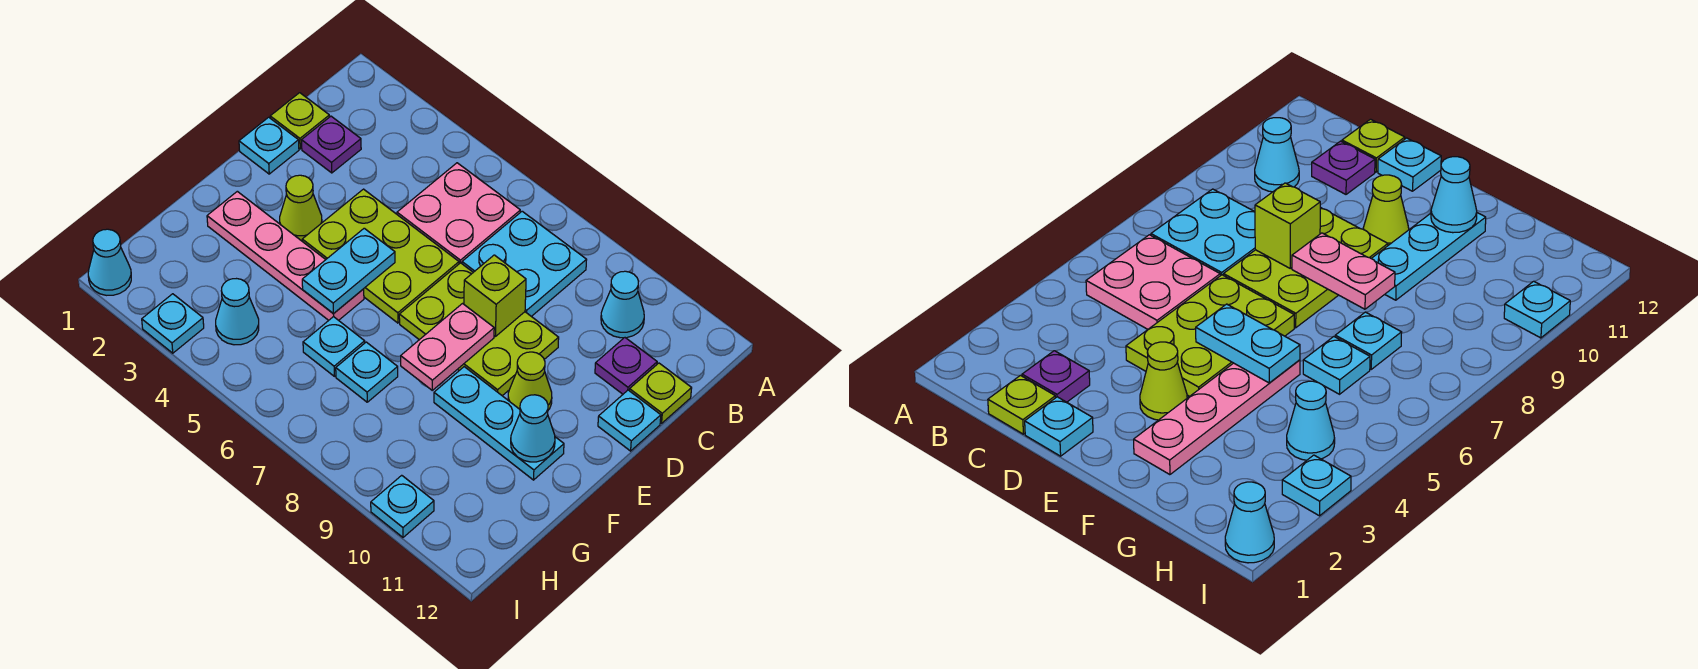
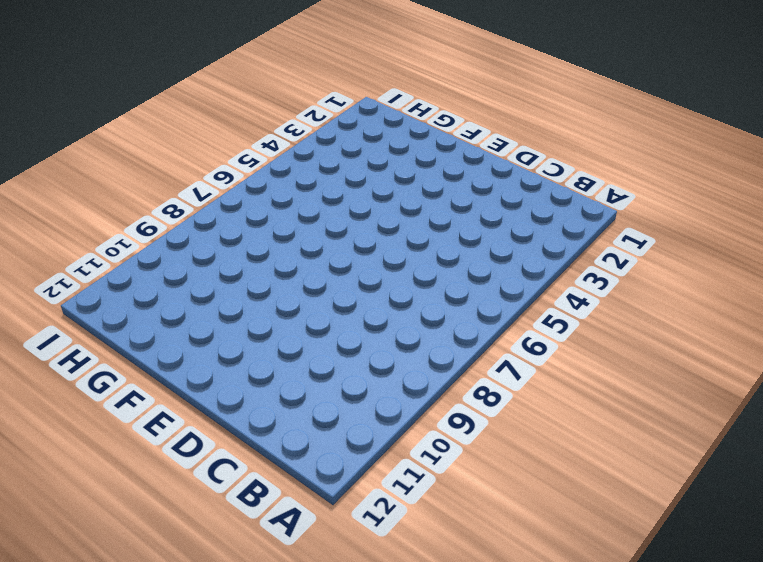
none -> pink plate B5:C6 level 1
none -> cyan plate B7:C8 level 1
none -> cyan cone B10 level 1

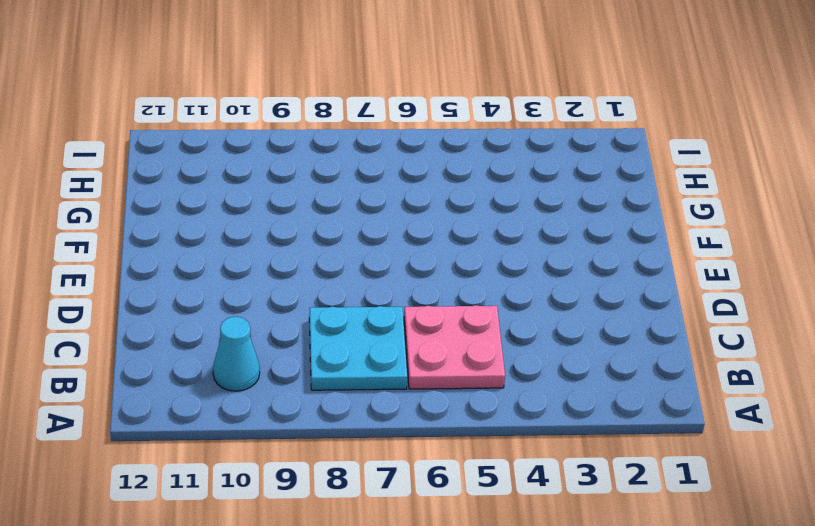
none -> lime plate C1 level 1
none -> purple plate C2 level 1
none -> purple plate C11 level 1

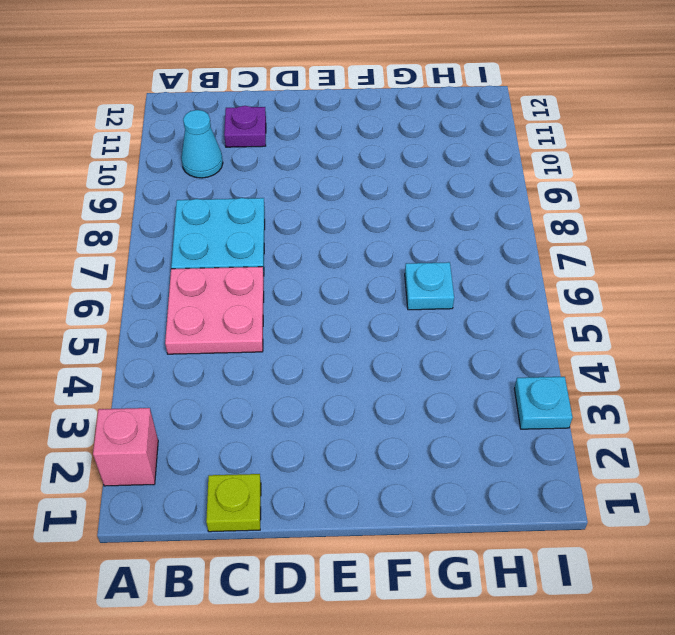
pink brick A2 level 1 -> none
none -> purple plate C2 level 1
none -> lime plate C12 level 1
none -> cyan plate D1 level 1

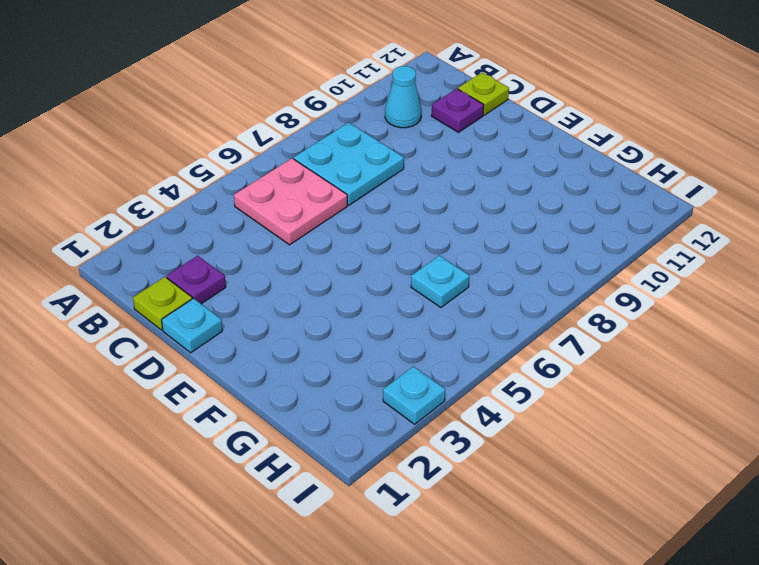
none -> lime plate D4:E6 level 1
none -> lime plate D7:E9 level 1
none -> cyan plate D12 level 1

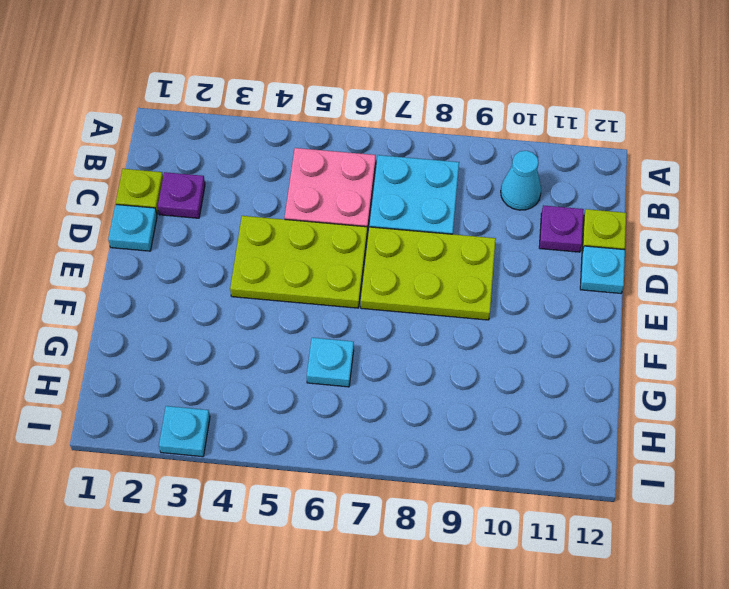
none -> lime cone E3 level 1
none -> lime cone E10 level 1
none -> pink plate F2:F5 level 1

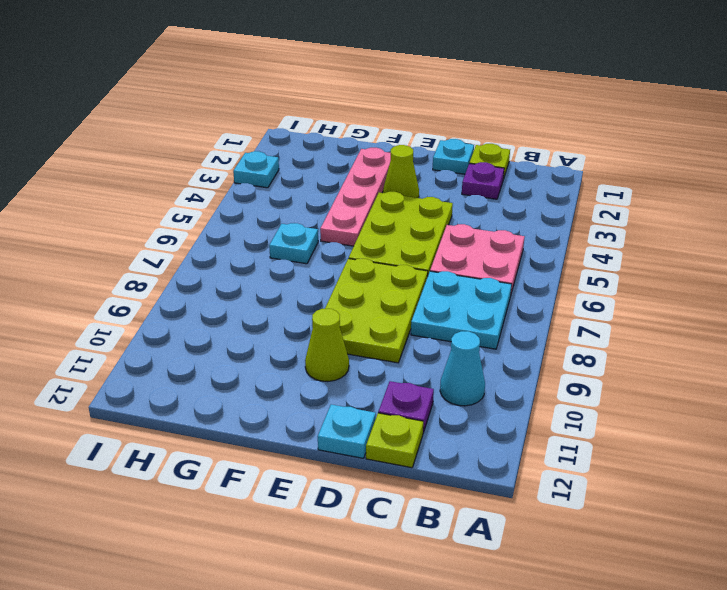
none -> cyan plate F9:F11 level 1
none -> cyan plate G7 level 1
none -> cyan cone H4 level 1

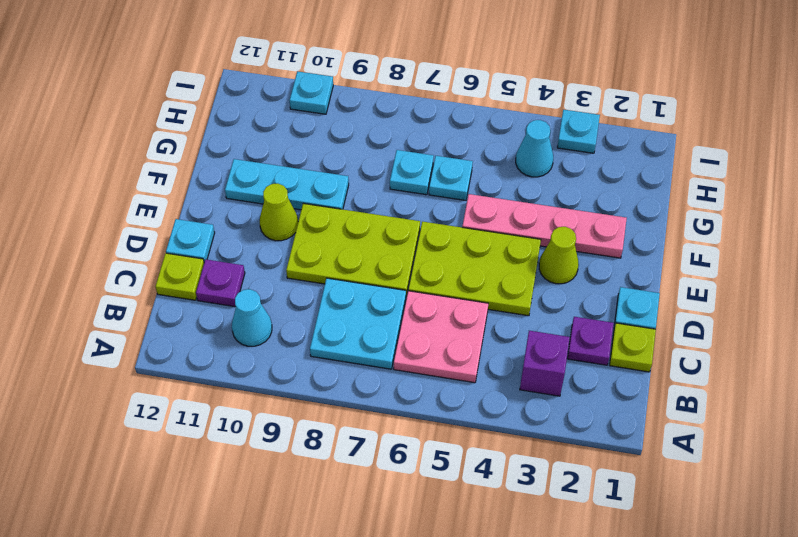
purple brick B3 level 1 -> none
none -> cyan cone I1 level 1
none -> lime brick D8 level 2
none -> cyan plate E5:F5 level 2

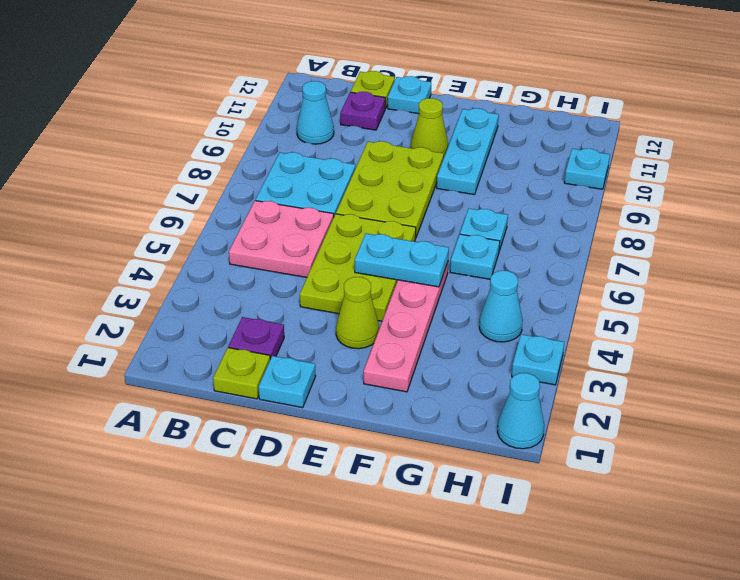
none -> lime brick D8 level 2
none -> pink plate E8:F8 level 2
none -> cyan cone F11 level 2

